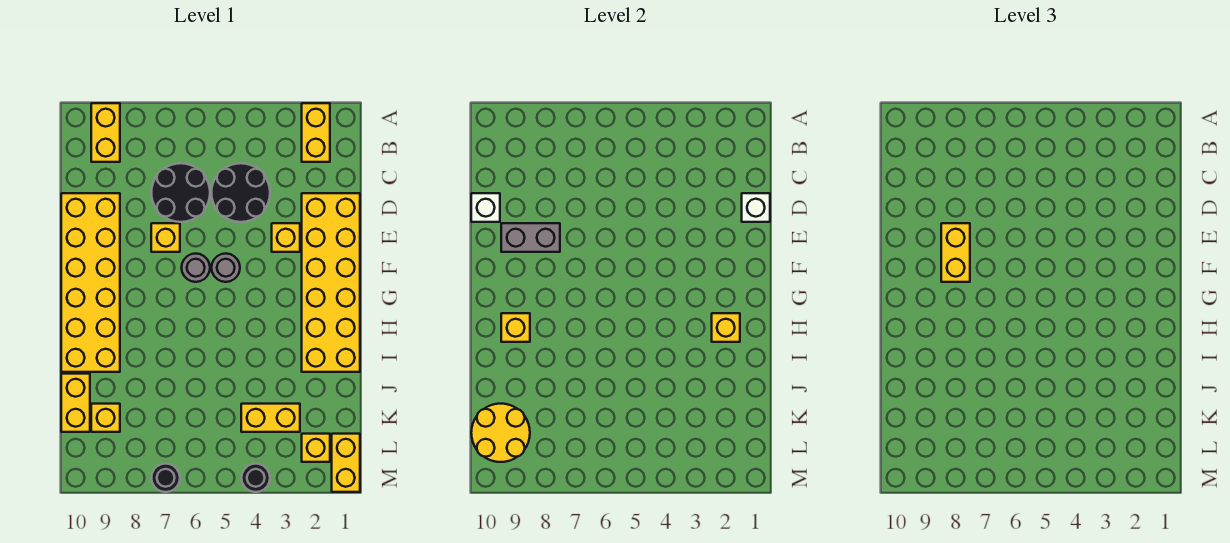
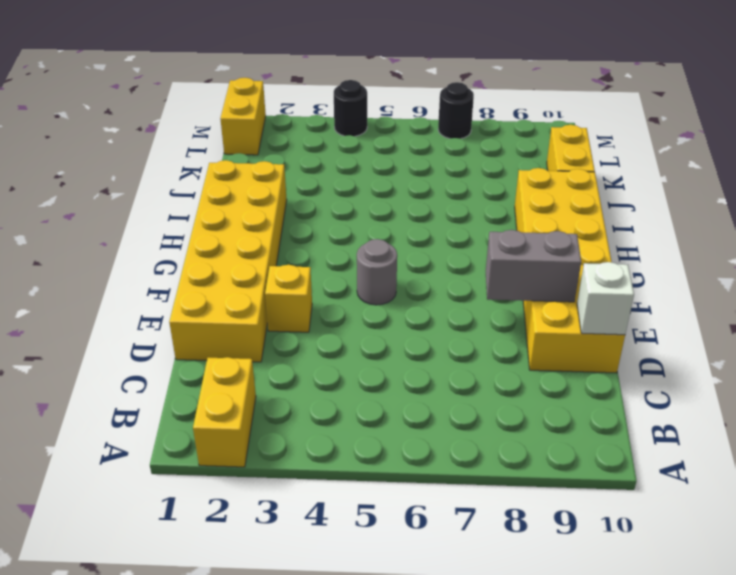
none -> yellow brick A9:B9 level 1
none -> black round brick C4:D5 level 1
none -> black round brick C6:D7 level 1

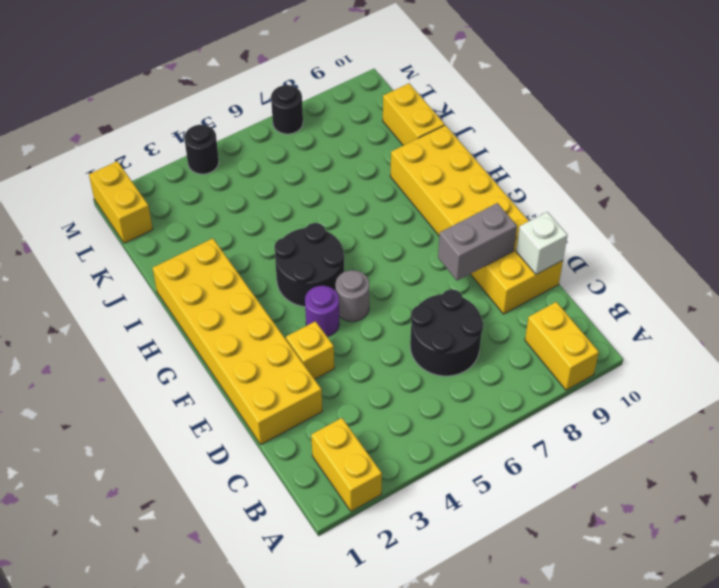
purple round brick F4 level 1 -> none
black round brick G4:H5 level 1 -> black round brick C4:D5 level 1
none -> yellow brick E7 level 1
none -> grey round brick F6 level 1
none -> yellow brick K3:K4 level 1

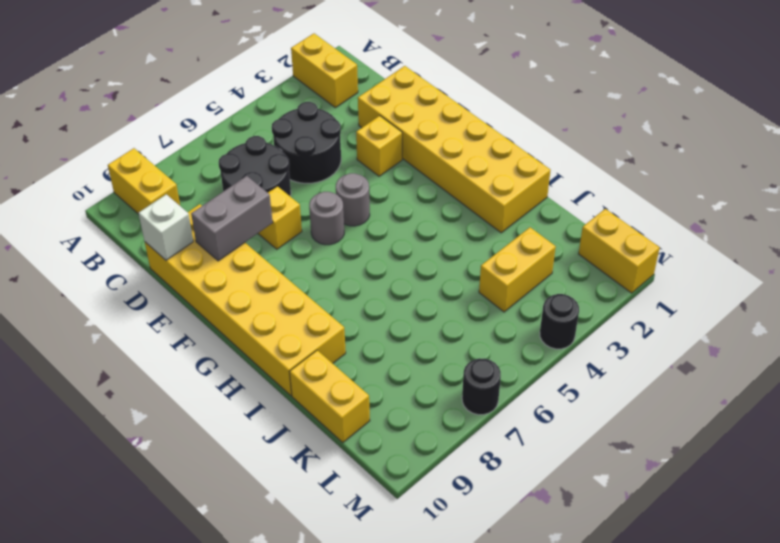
none -> yellow brick K9 level 1
none -> yellow brick L2 level 1
none -> white brick D1 level 2

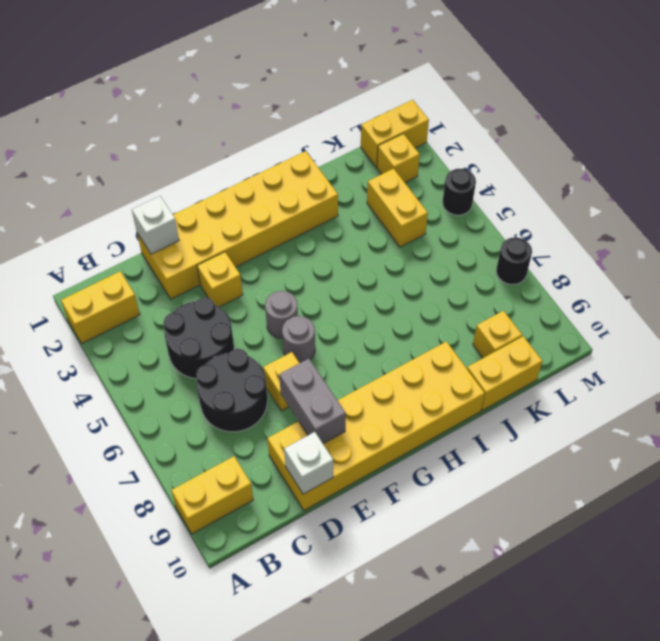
none -> yellow brick H2 level 2
none -> yellow brick H9 level 2
none -> yellow round brick K9:L10 level 2

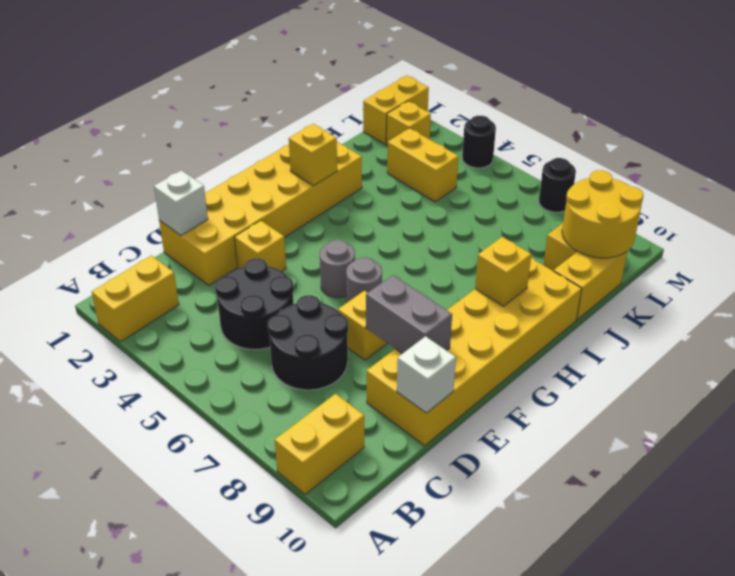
none -> yellow brick E8:F8 level 3

